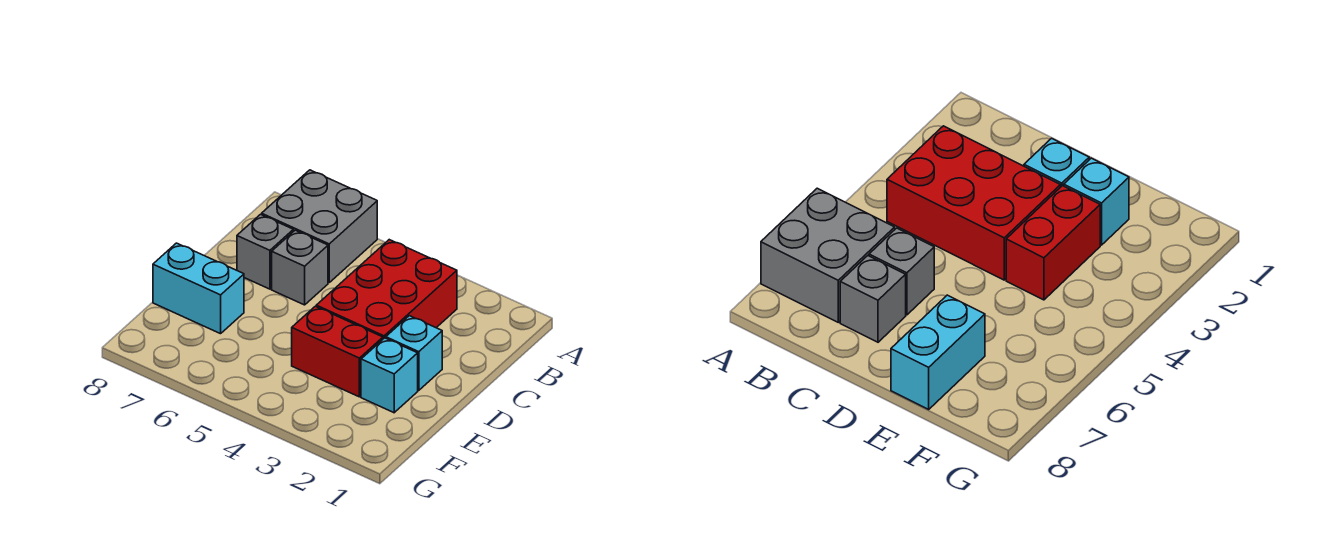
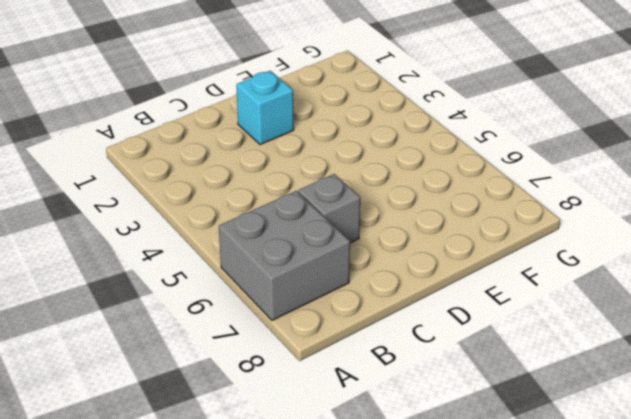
none -> red brick B3:D4 level 1
none -> grey brick C7 level 1

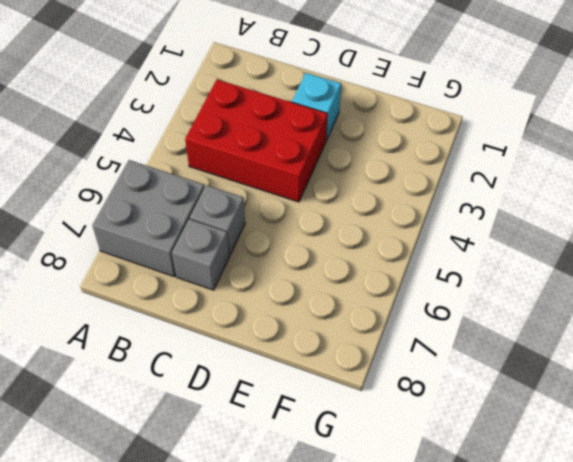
none -> cyan brick E2 level 1
none -> red brick E3:E4 level 1

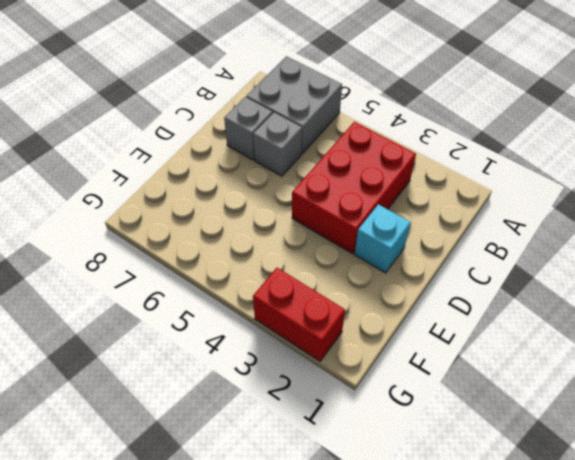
red brick G2:G3 level 1 -> red brick E3:E4 level 1
none -> cyan brick E2 level 1
none -> cyan brick E7:E8 level 1

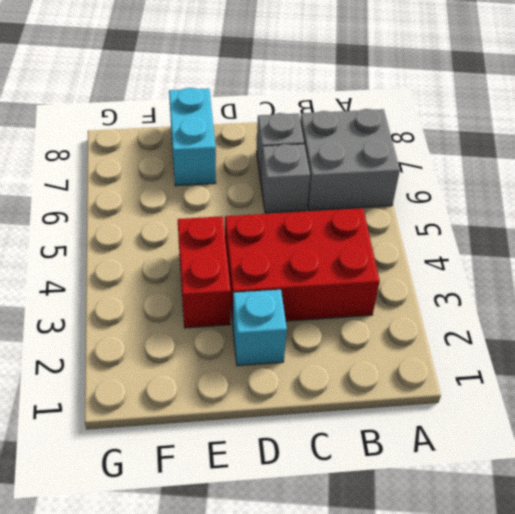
none -> cyan brick E2 level 1

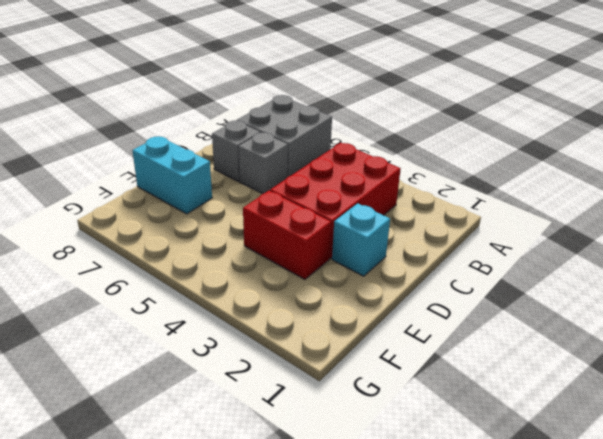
none -> cyan brick E2 level 1

